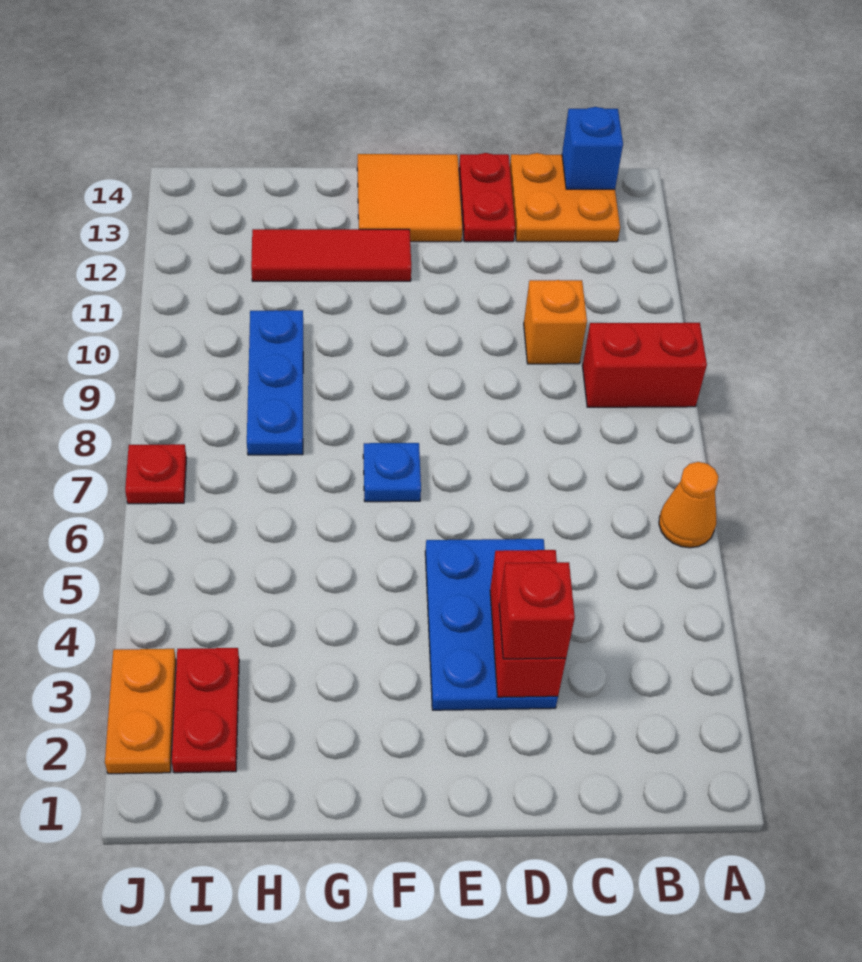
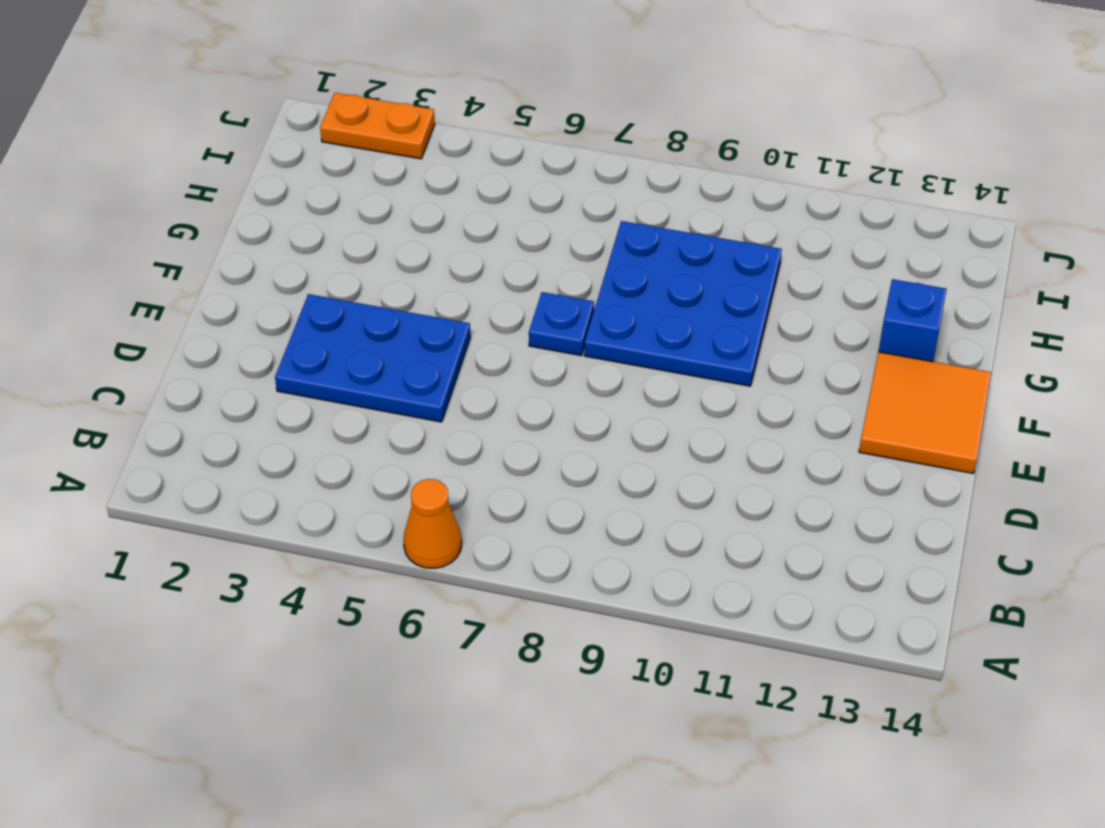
blue plate F8:H10 level 1 -> blue plate H8:H10 level 1
blue brick G13 level 1 -> blue brick B14 level 2
none -> red brick A9:B9 level 1
none -> orange plate B13:C14 level 1
none -> orange brick C10 level 1

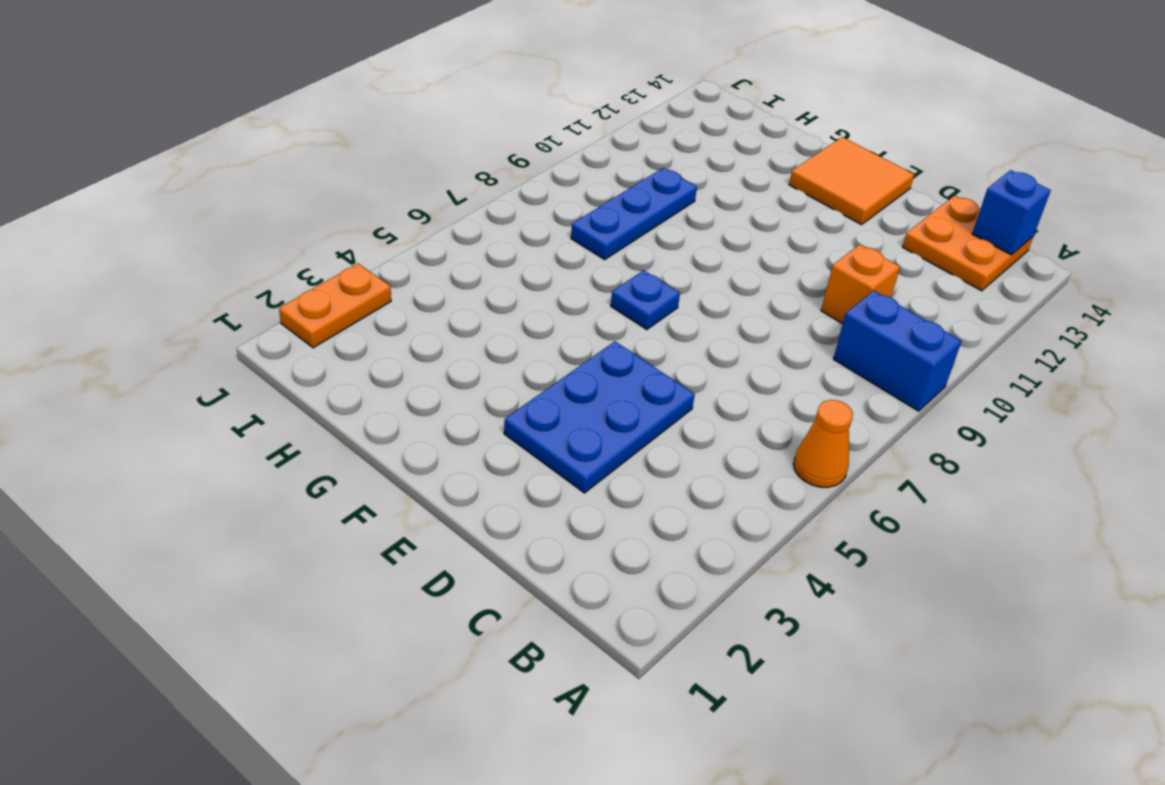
blue brick A9:B9 level 1 -> red brick A9:B9 level 1
none -> red plate D13:D14 level 1
none -> red tile F12:H12 level 1
none -> red plate I2:I3 level 1

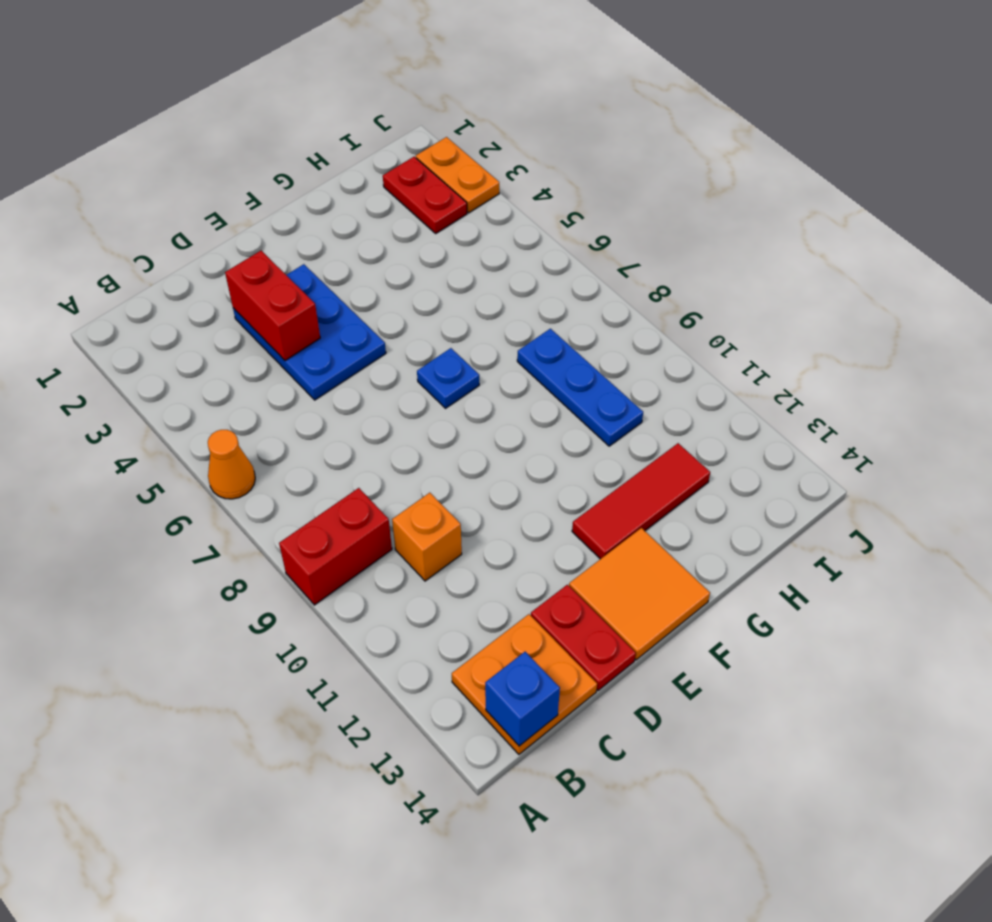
none -> red plate J7 level 1
none -> red brick D3 level 3

